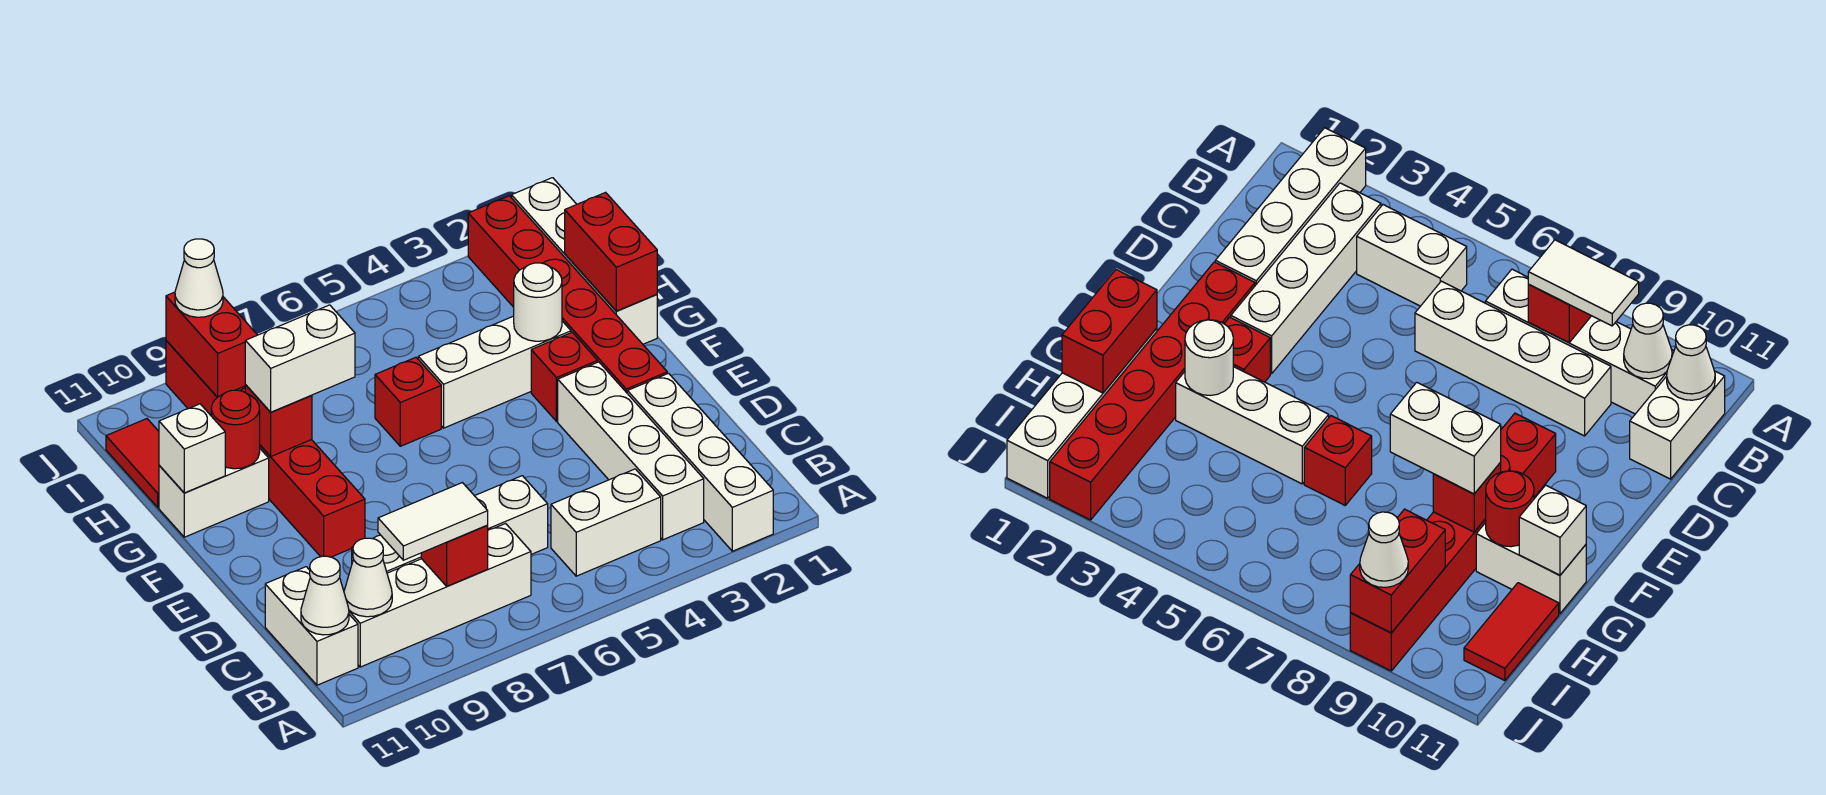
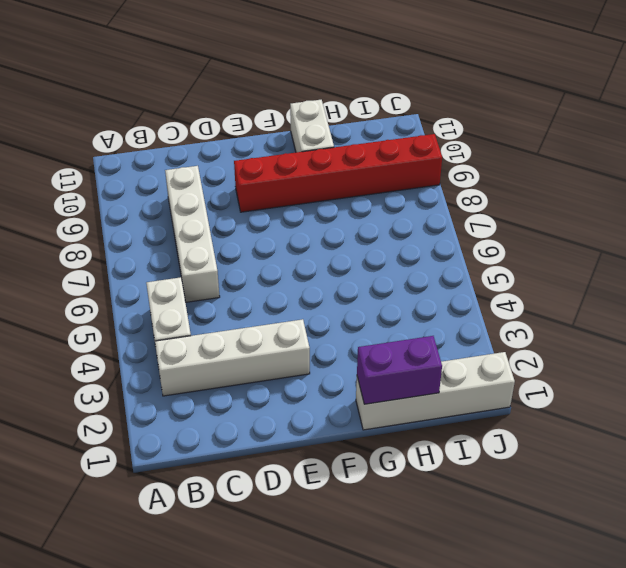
purple brick G1:H1 level 2 -> red brick G1:H1 level 2
none -> white brick A2:D2 level 1
none -> white brick B7:B10 level 1
none -> white brick B11:C11 level 1

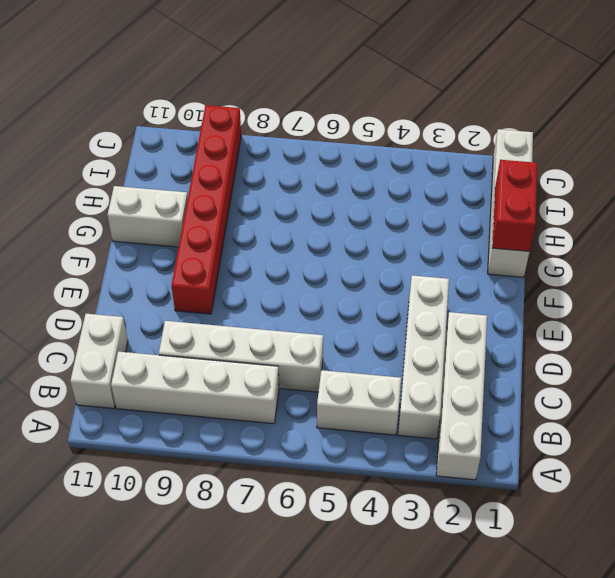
none -> red brick E2:J2 level 1
none -> red brick F3 level 1
none -> white brick G3:G5 level 1

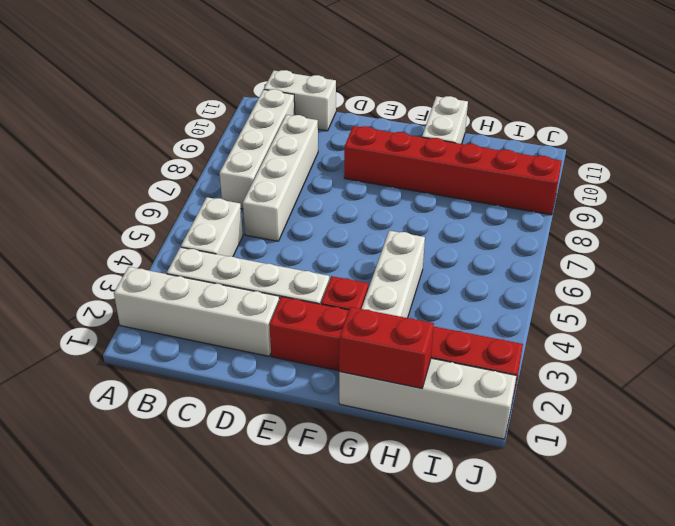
none -> red brick G6 level 1
none -> red tile H11:I11 level 1
none -> red brick B8 level 2

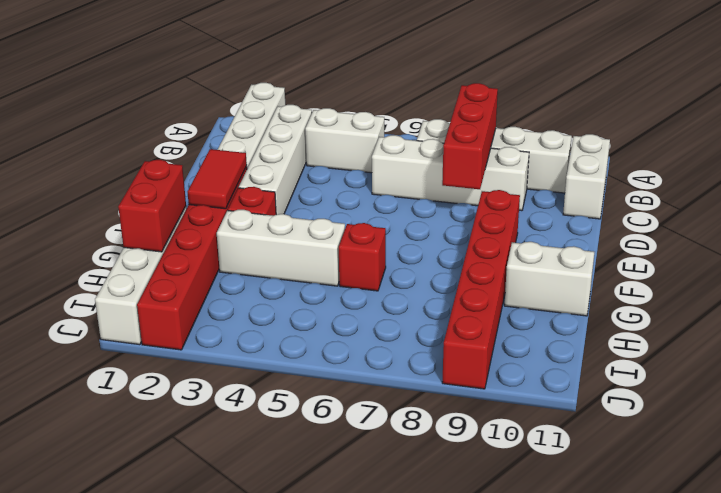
red brick B8:D8 level 2 -> red brick B8 level 2
red tile E2:F2 level 2 -> red tile H11:I11 level 1
none -> white cone B10 level 2
none -> white cone B11 level 2
none -> white round brick G3 level 2

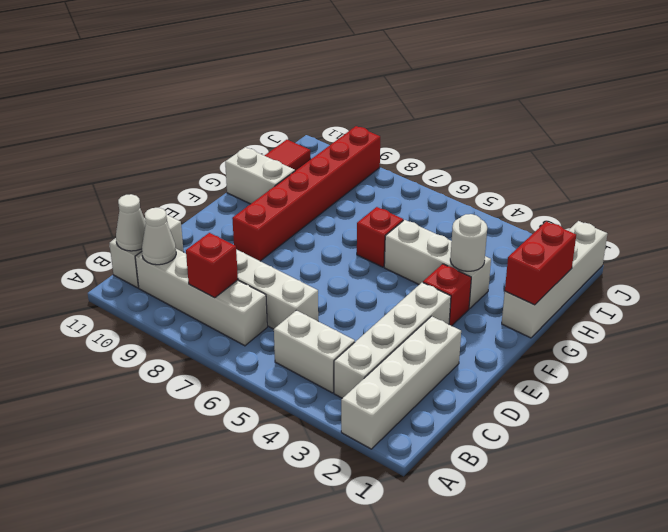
none -> red brick E2:J2 level 1
none -> red brick G9 level 2
none -> red round brick G10 level 2

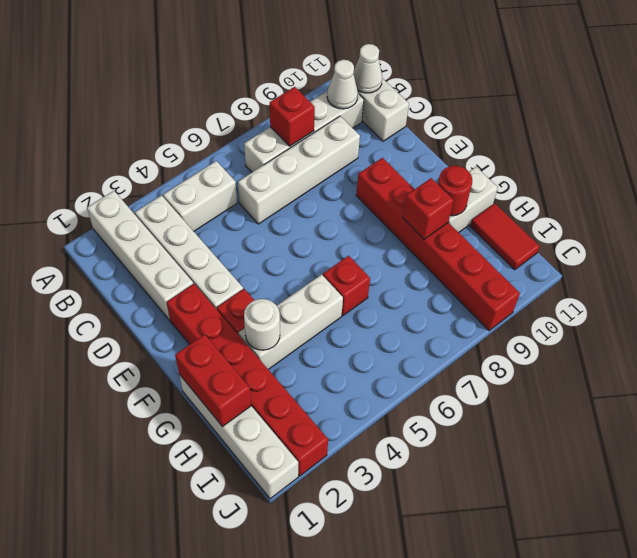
none -> white brick G11 level 2
none -> red brick I9:J9 level 2
none -> white tile B8:B9 level 3

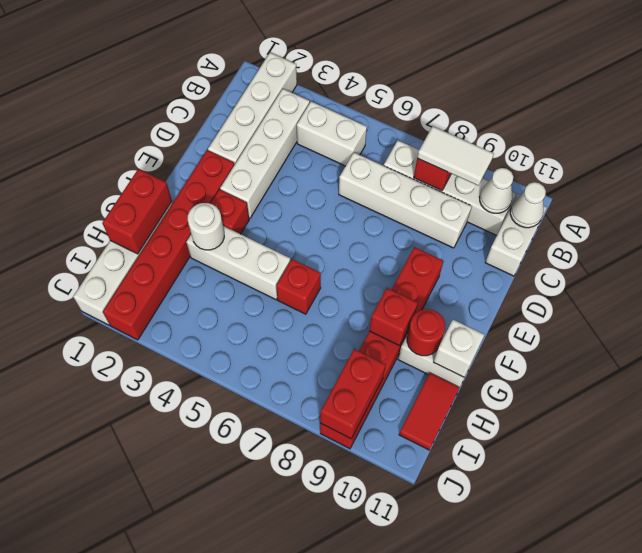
none -> white brick G8:G9 level 3
none -> white cone J9 level 3

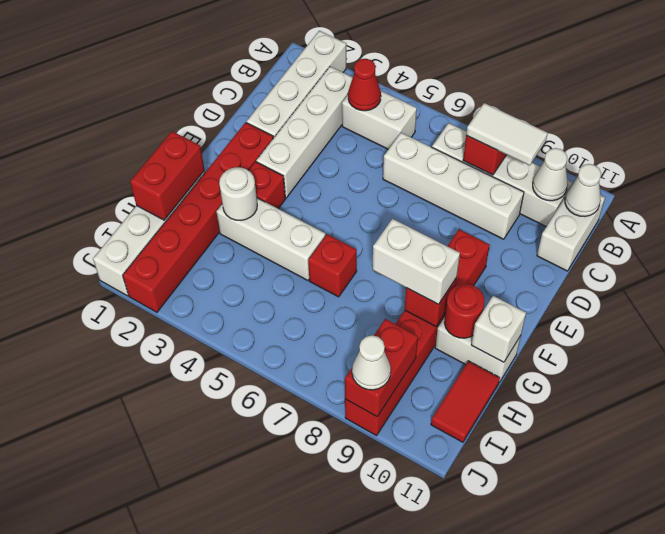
red cone B4 level 2 -> none

